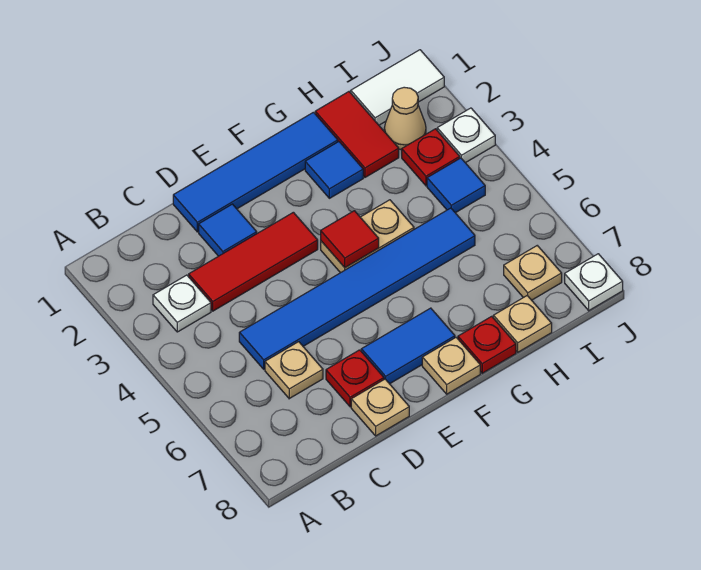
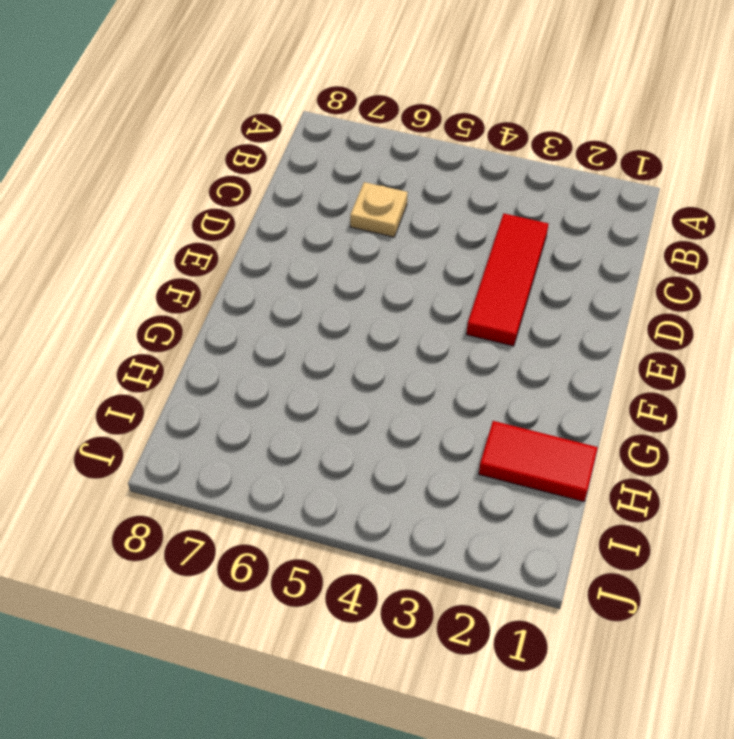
none -> white plate B3 level 1
none -> blue tile C5:H5 level 1
none -> blue tile D1:G1 level 1

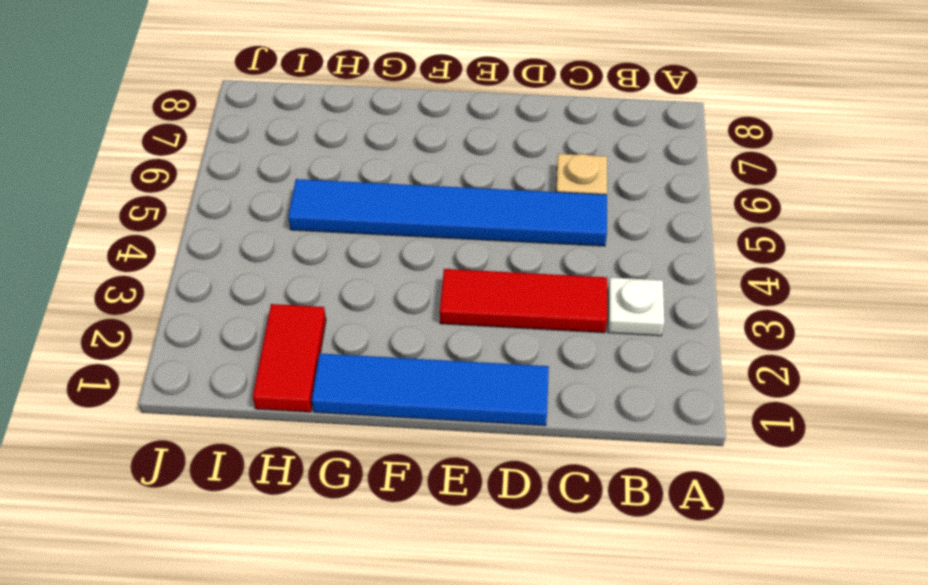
none -> blue tile D2 level 1
none -> red plate D7 level 1
none -> tan plate D8 level 1

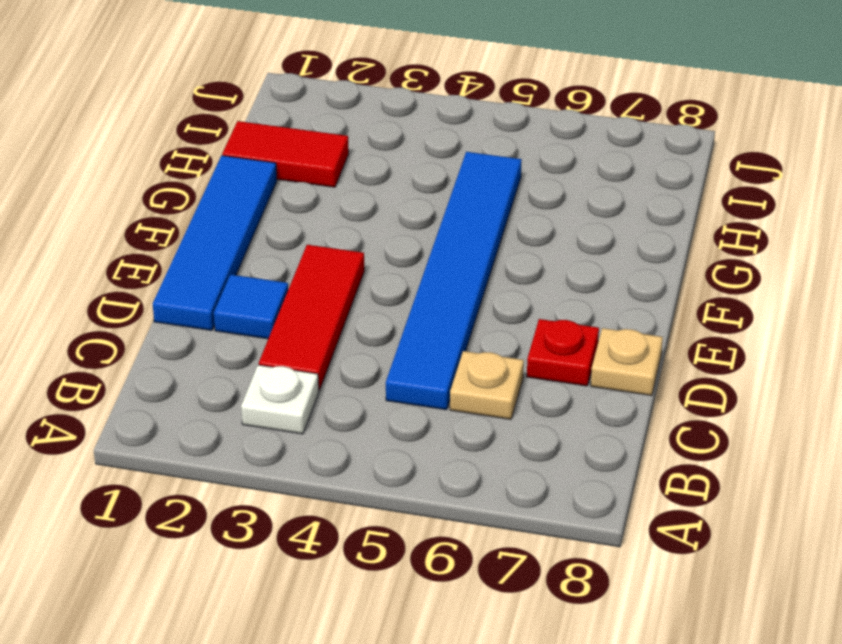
none -> blue tile E7:F7 level 1
none -> tan plate F4:G4 level 1
none -> tan plate F8 level 1

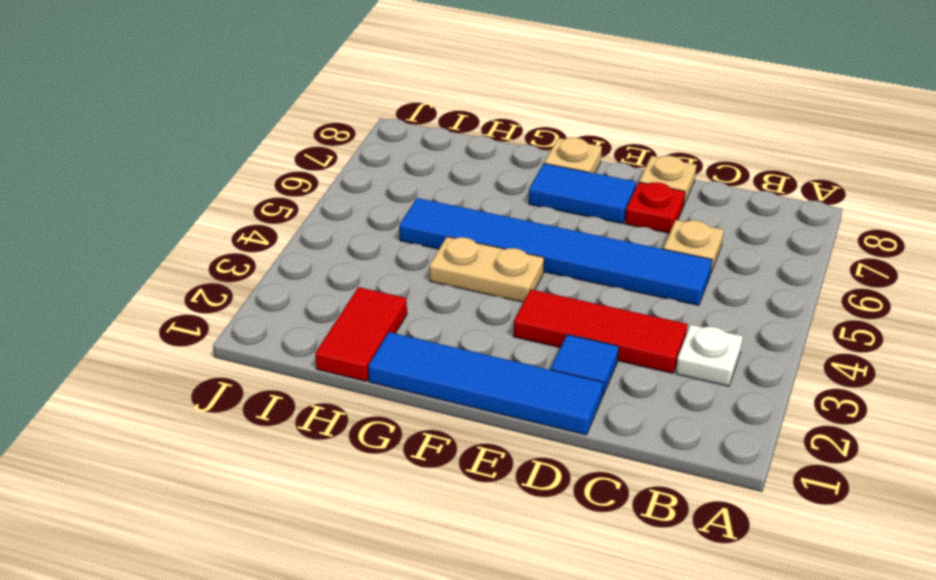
none -> blue tile G2 level 1
none -> red plate G8 level 1
none -> tan plate H8 level 1

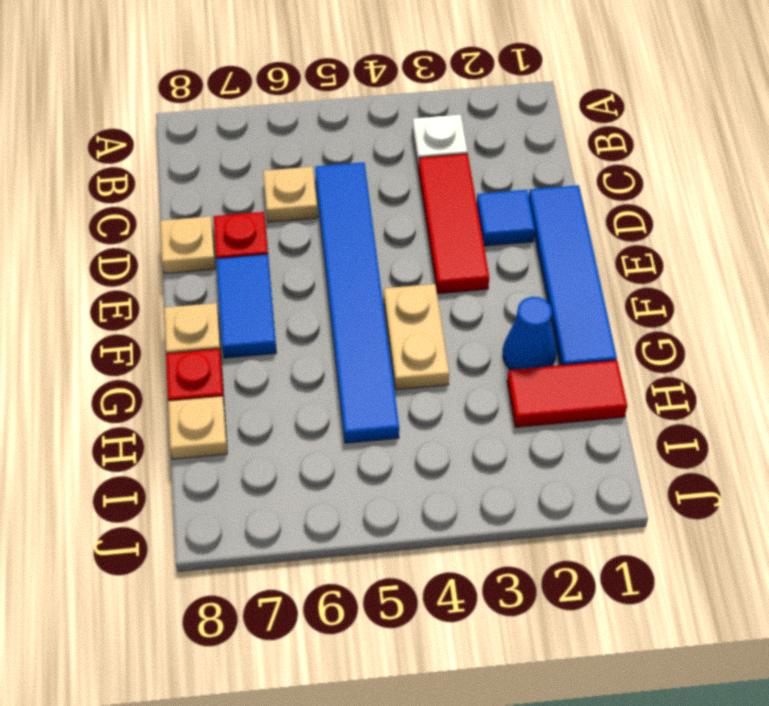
blue cone G2 level 1 -> blue tile G2 level 1
none -> white tile I1:J1 level 1
none -> tan cone I2 level 1
none -> red plate I3 level 1

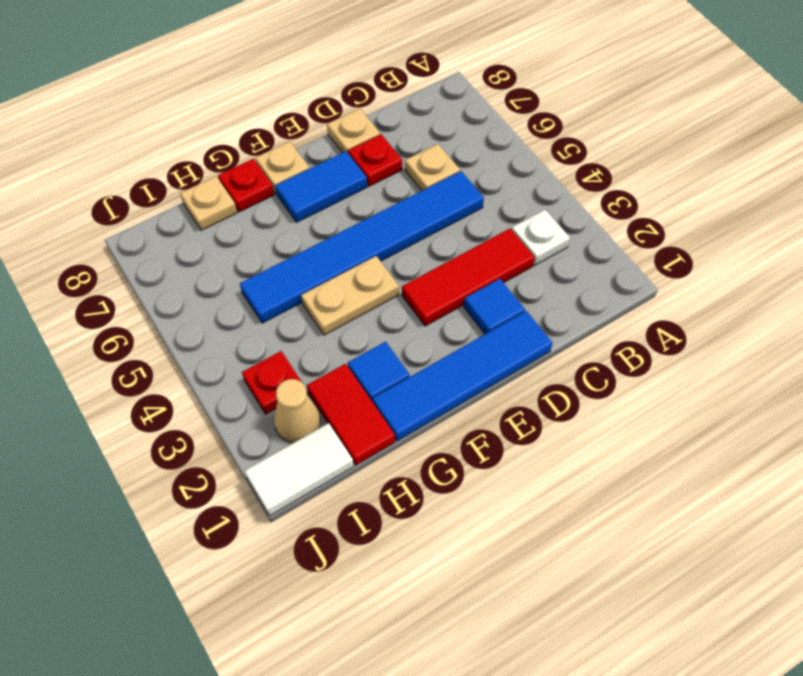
none -> blue tile I4 level 1
none -> tan plate I7 level 1
none -> white plate J3 level 1

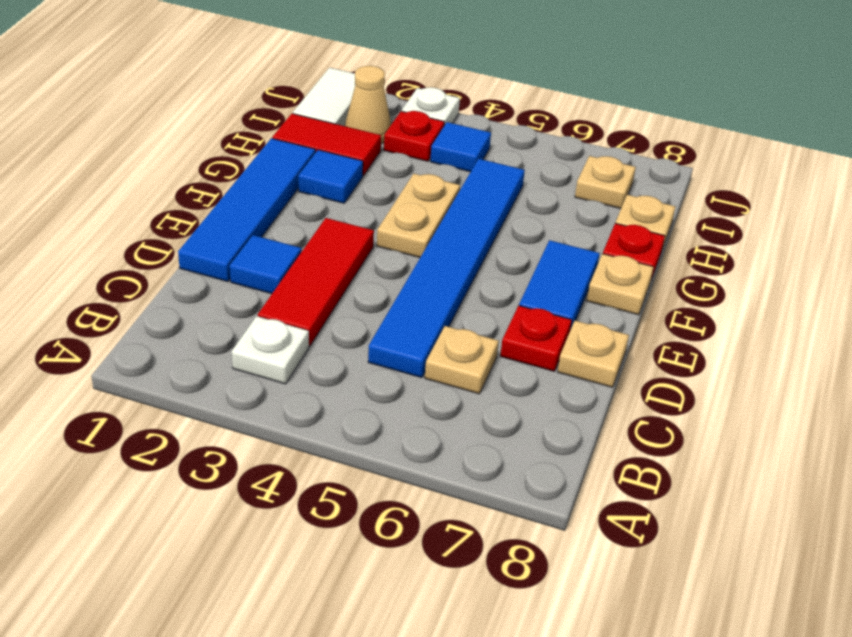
none -> white plate J8 level 1
none -> red tile F4 level 2

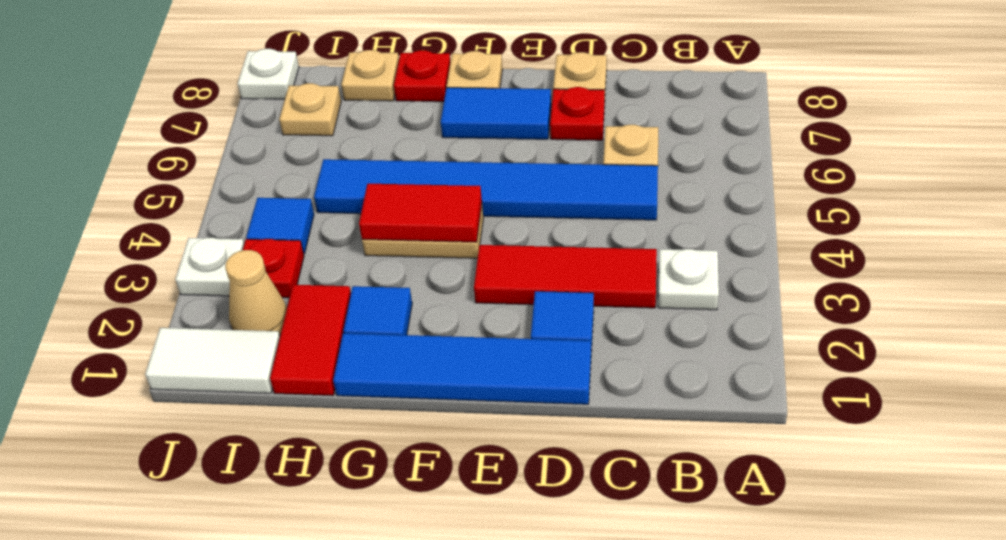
red tile F4:G4 level 2 -> red tile F4 level 2

